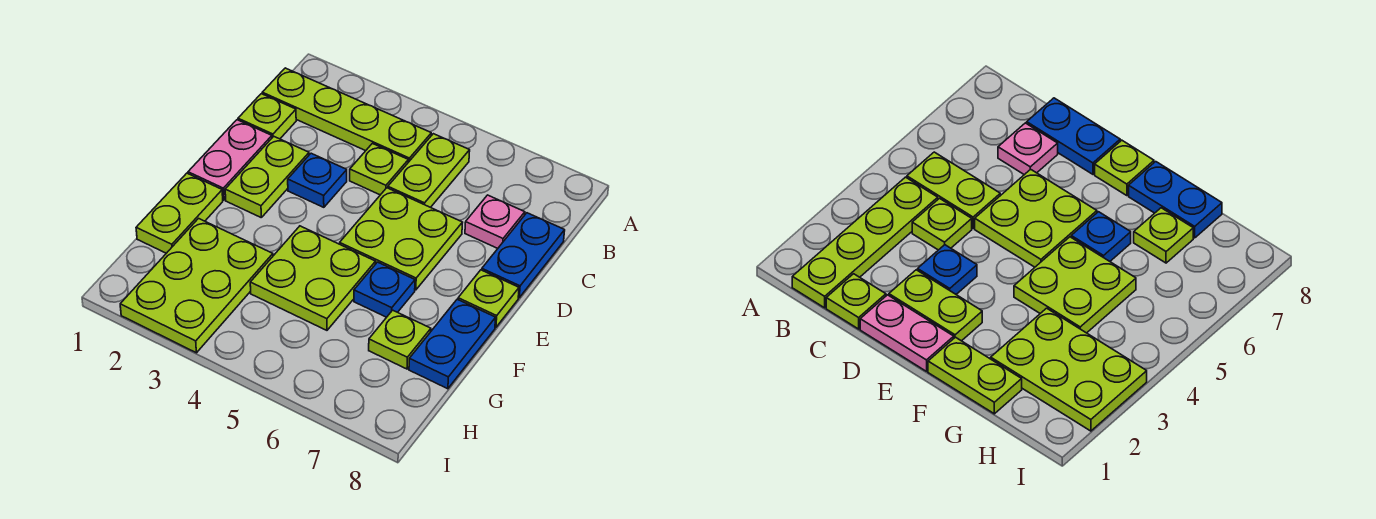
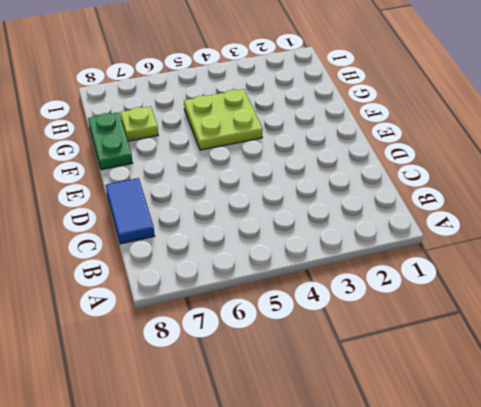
blue tile C8:D8 level 1 -> blue plate C8:D8 level 1
green plate F8:G8 level 1 -> blue plate F8:G8 level 1
none -> lime plate B1:B4 level 1
none -> lime plate B5:C5 level 1
none -> lime plate C1 level 1

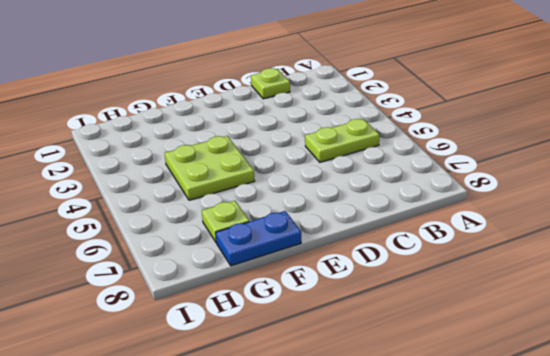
none -> lime plate B1:B4 level 1
none -> lime plate C4 level 1
none -> pink plate C7 level 1

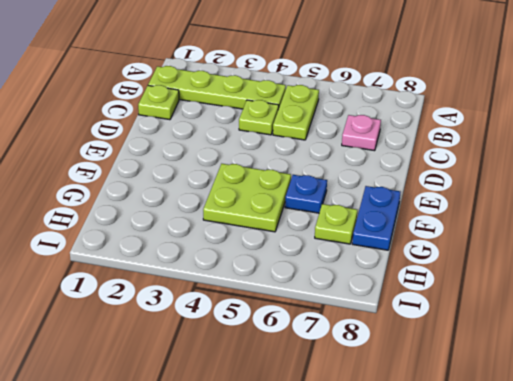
none -> blue plate C8:D8 level 1
none -> pink plate D1:E1 level 1
none -> lime plate D2:E2 level 1

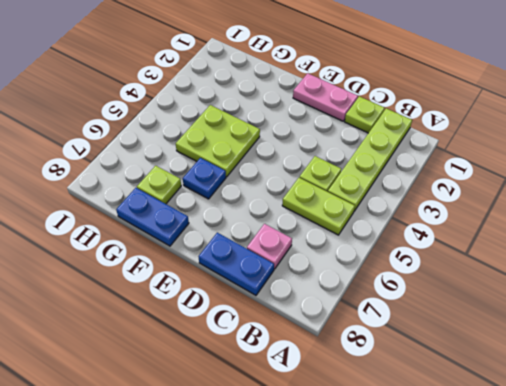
none -> lime plate D2:E2 level 1
none -> blue plate D3 level 1
none -> lime plate D5:E6 level 1

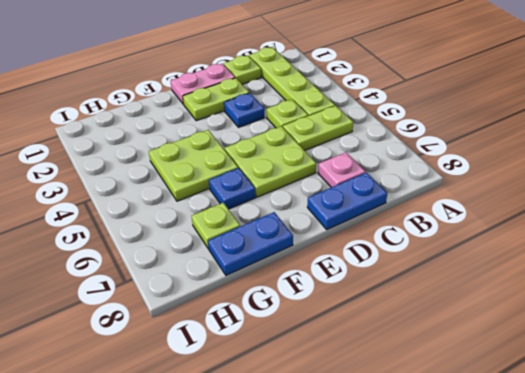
none -> lime plate E8 level 1
none -> lime plate F1:G1 level 1
none -> lime plate G2:I3 level 1

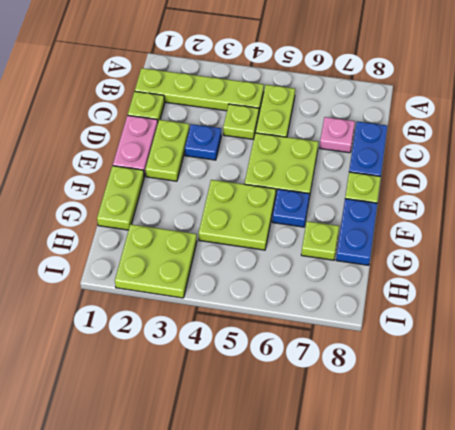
lime plate H2:I3 level 1 -> lime plate G2:I3 level 1

